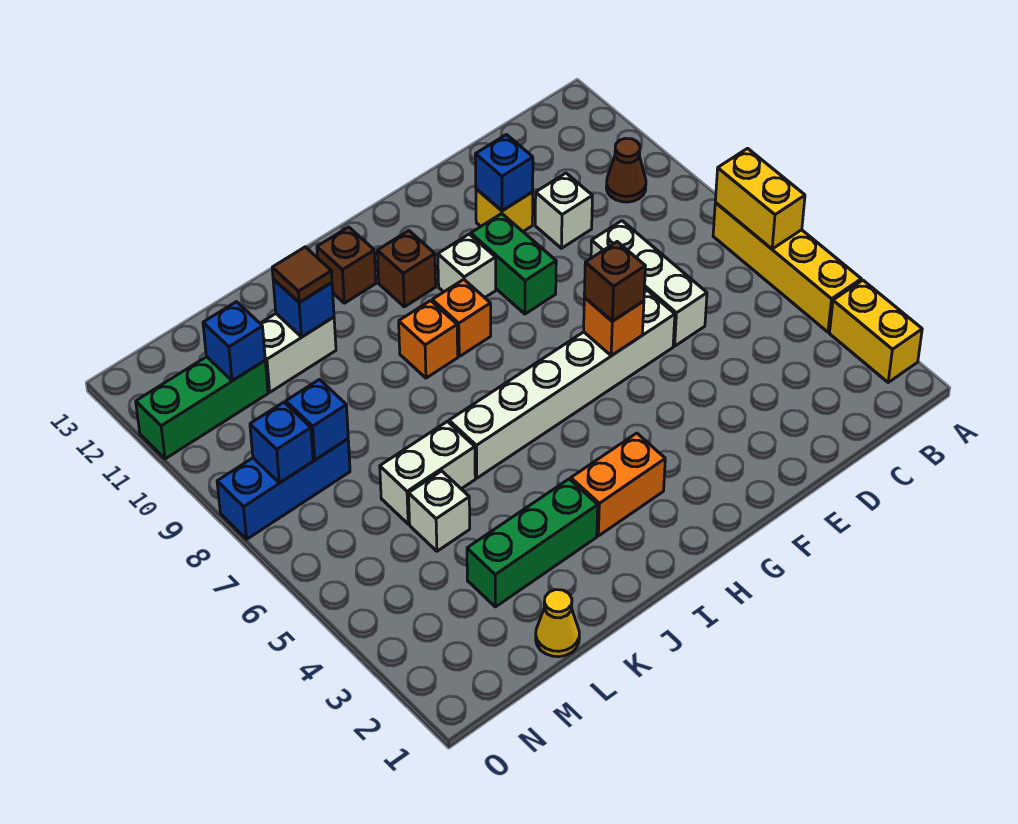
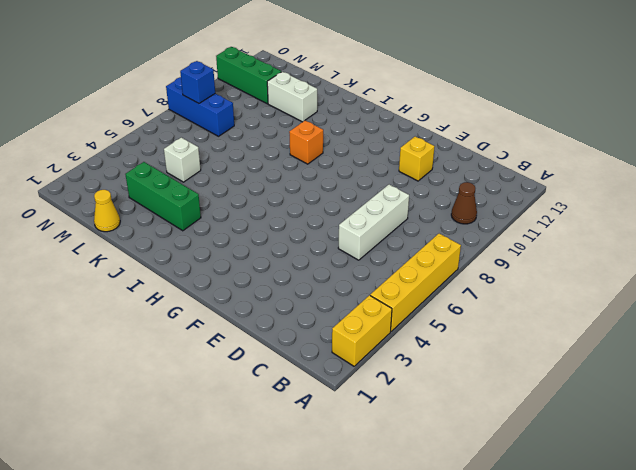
none -> white brick D10 level 1
none -> white brick E6:J6 level 1
none -> green brick F9:F10 level 1
none -> white brick G10 level 1

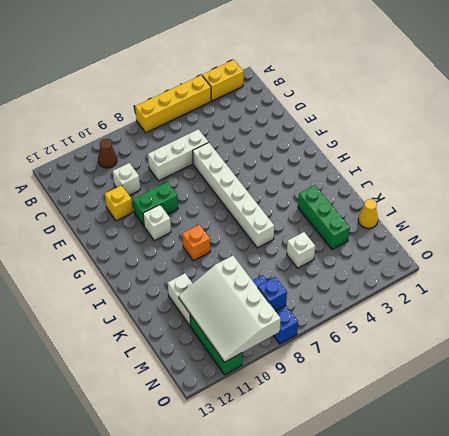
white slope L9:O11 level 2 top 9 -> blue brick M11 level 2
none -> orange brick H3:I3 level 1
none -> orange brick H9 level 1
none -> brown brick H11 level 1
none -> brown brick I12 level 1

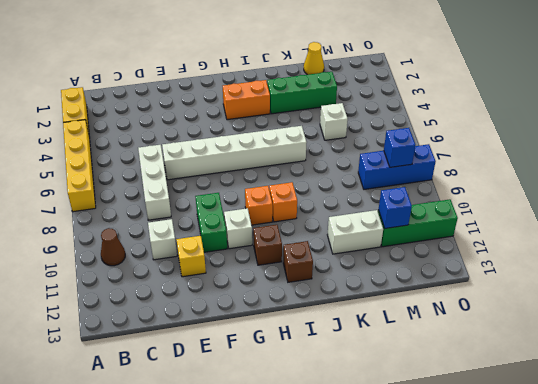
none -> white brick K6:L6 level 1
none -> yellow brick A6:A7 level 2
none -> blue brick E11 level 2
none -> orange brick F6 level 2

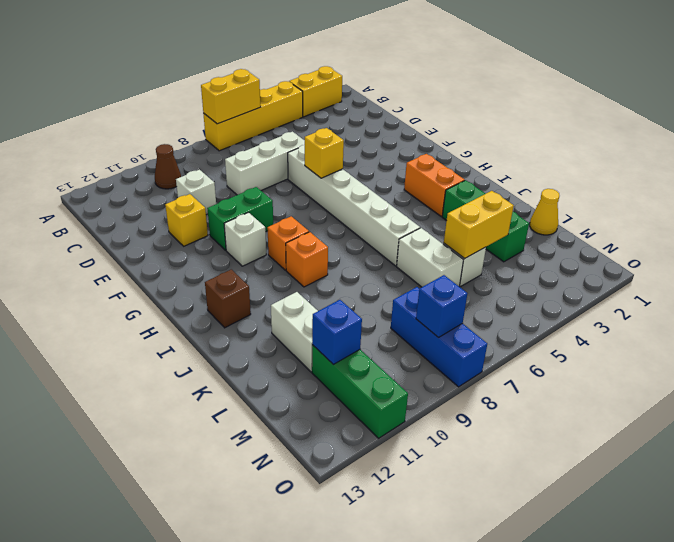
yellow brick F6 level 2 -> orange brick F6 level 2
yellow brick L4:L5 level 2 -> none
none -> brown brick H11 level 1
none -> blue brick E11 level 2
none -> blue brick K11 level 2
none -> blue brick M8 level 2

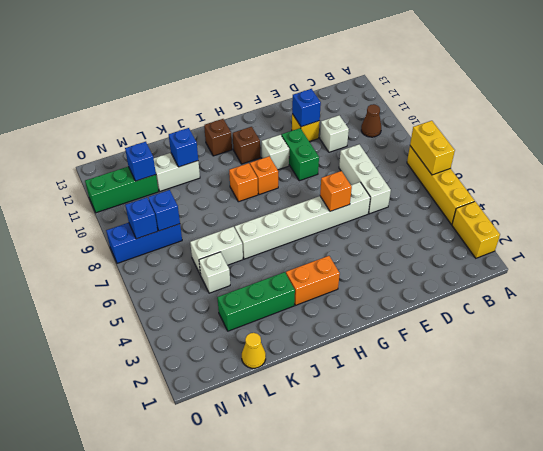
none -> brown brick F6 level 3
none -> brown tile K11 level 3

